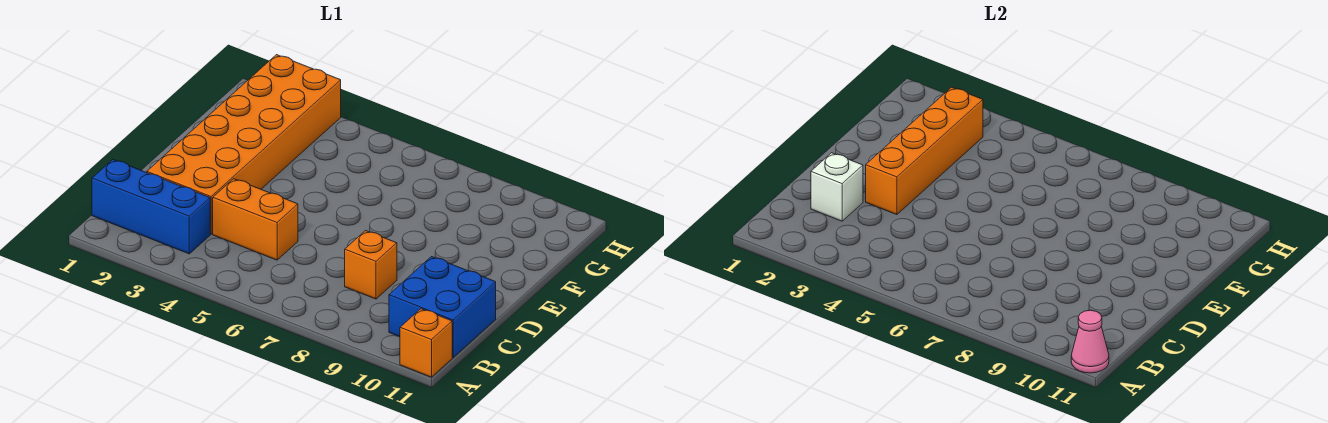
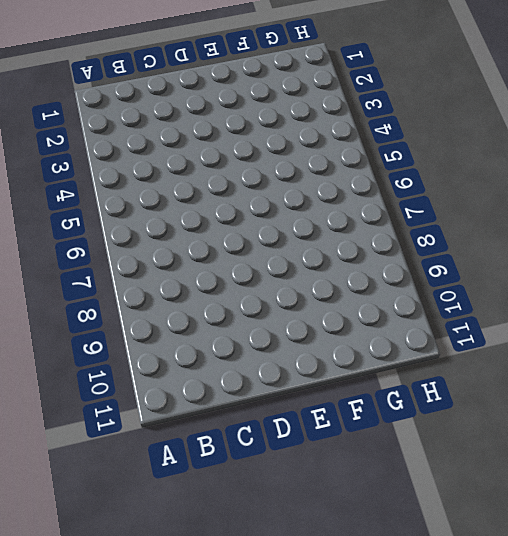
none -> orange brick A11 level 1
none -> blue brick B1:B3 level 1

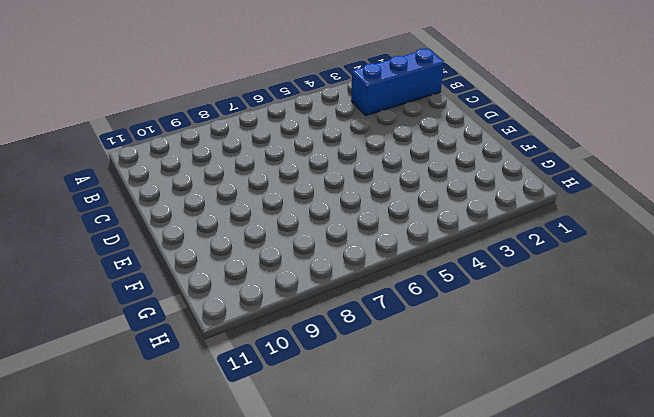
none -> orange brick A11 level 1
none -> blue brick B10:C11 level 1

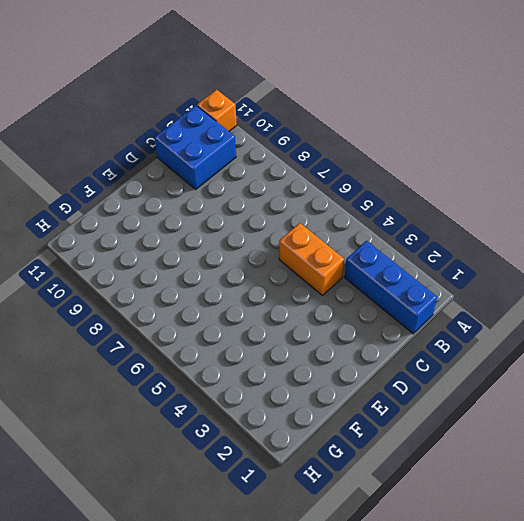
none -> orange brick C2:H3 level 1
none -> orange brick C8 level 1

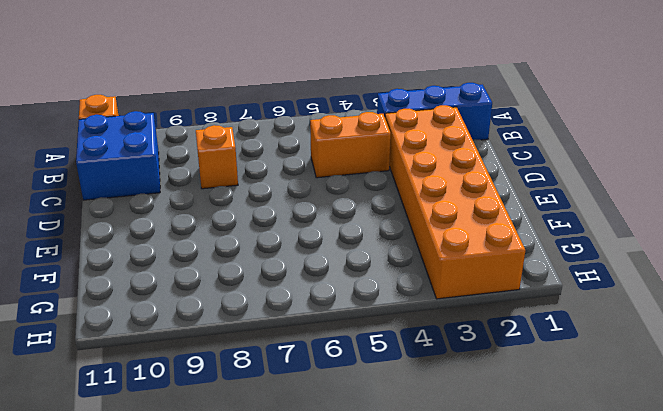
none -> pink cone A11 level 2
none -> white brick C2 level 2

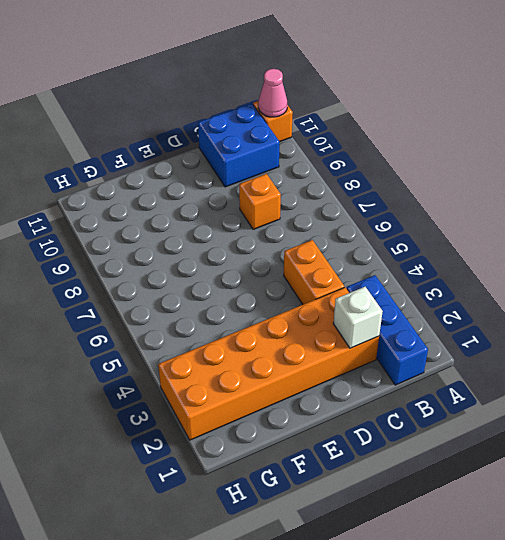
none -> orange brick D3:G3 level 2

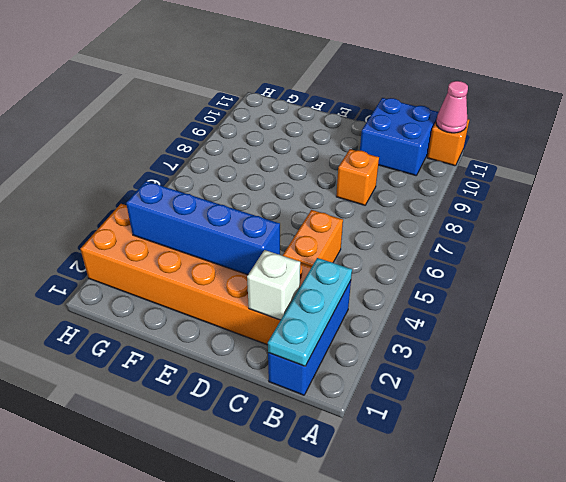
cyan plate B1:B3 level 2 -> none
blue brick D3:G3 level 2 -> orange brick D3:G3 level 2

